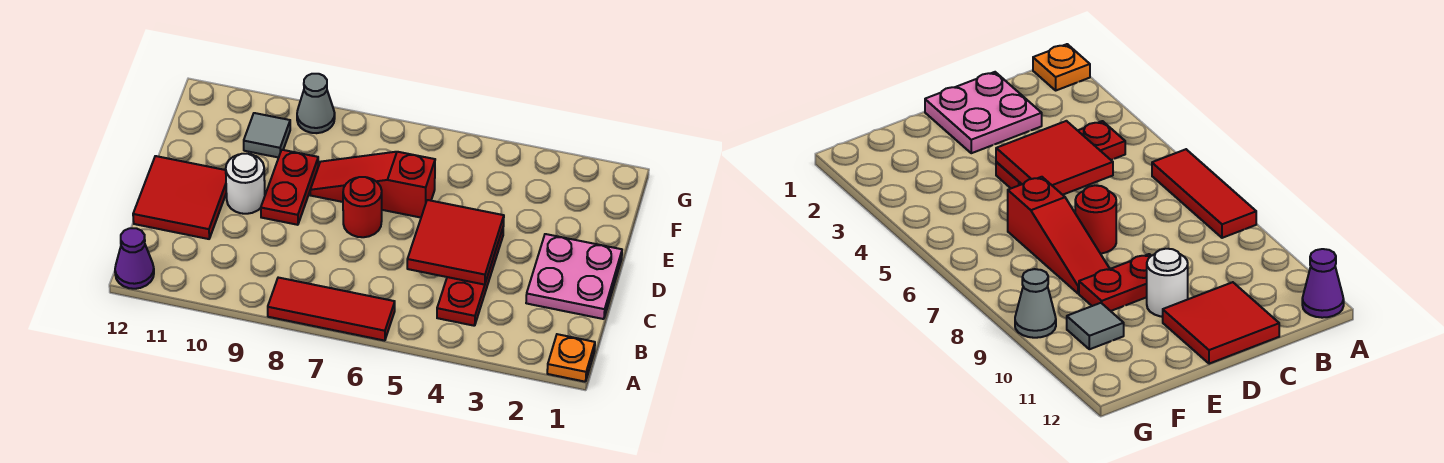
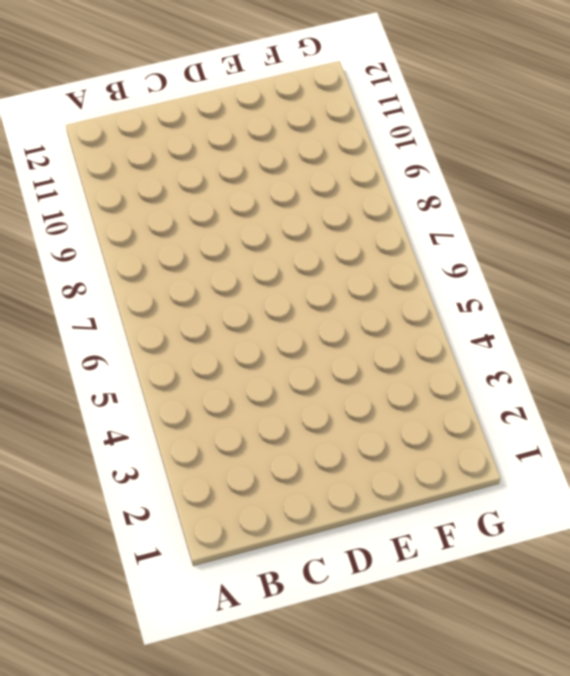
none -> orange plate A1 level 1
none -> red tile A6:A8 level 1
none -> purple cone A12 level 1

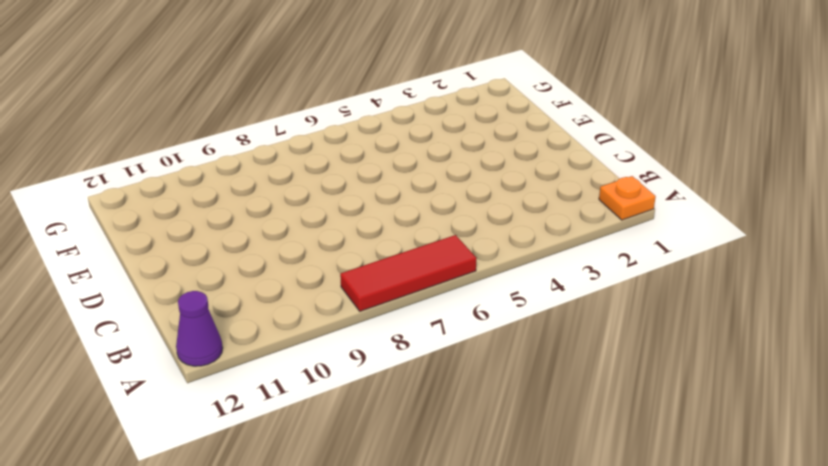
none -> red plate B4:D4 level 1
none -> pink plate C1:D2 level 1
none -> red tile C11:D12 level 1

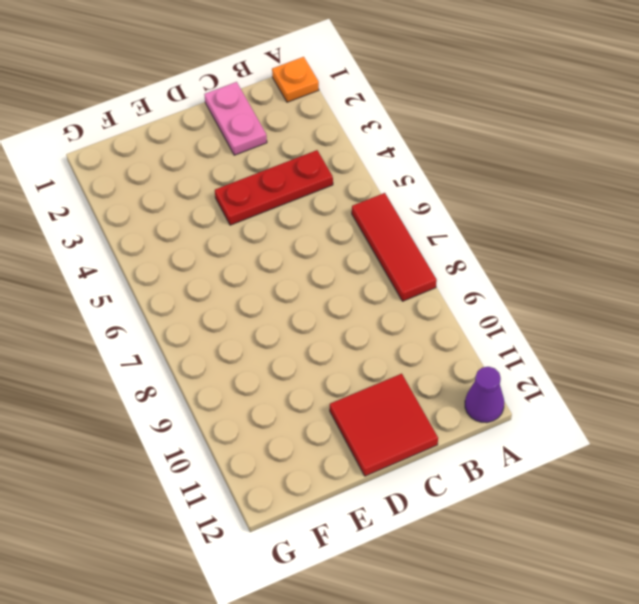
pink plate C1:C2 level 1 -> pink plate C1:D2 level 1
none -> red round brick D7 level 1
none -> red plate D9:E9 level 1
none -> white round brick D10 level 1

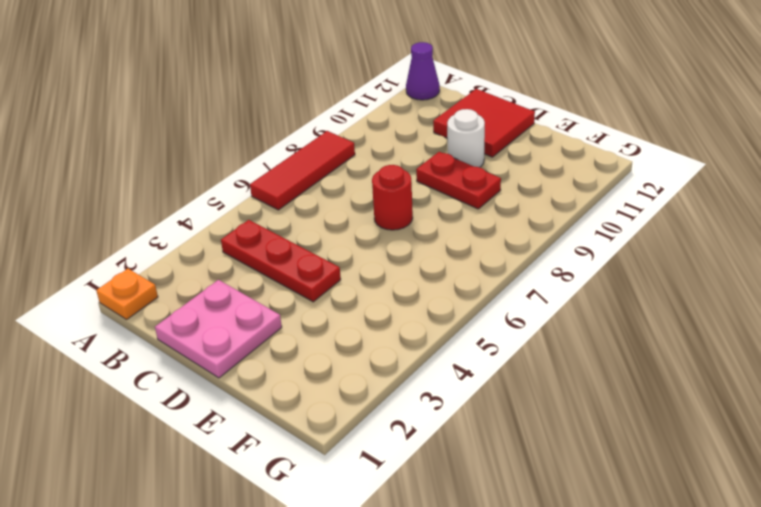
none -> red slope E6:E8 level 1 top 6
none -> grey tile F10 level 1
none -> grey cone G9 level 1

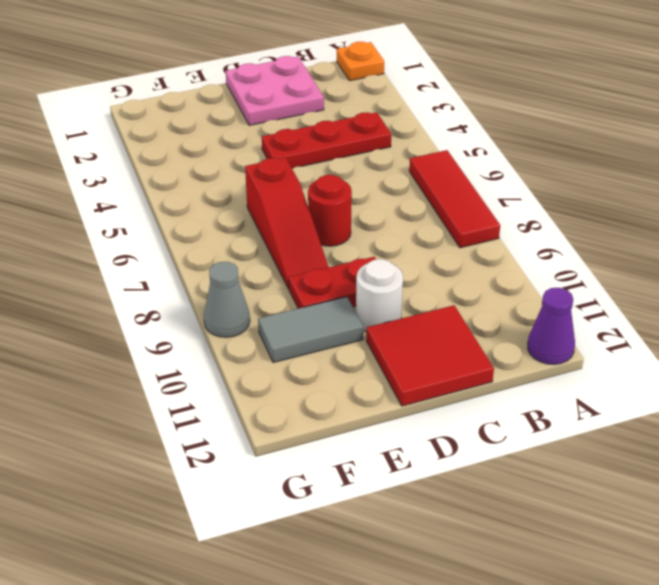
grey tile E10:F10 level 1 -> grey tile F10 level 1
none -> red tile C4:D5 level 2

